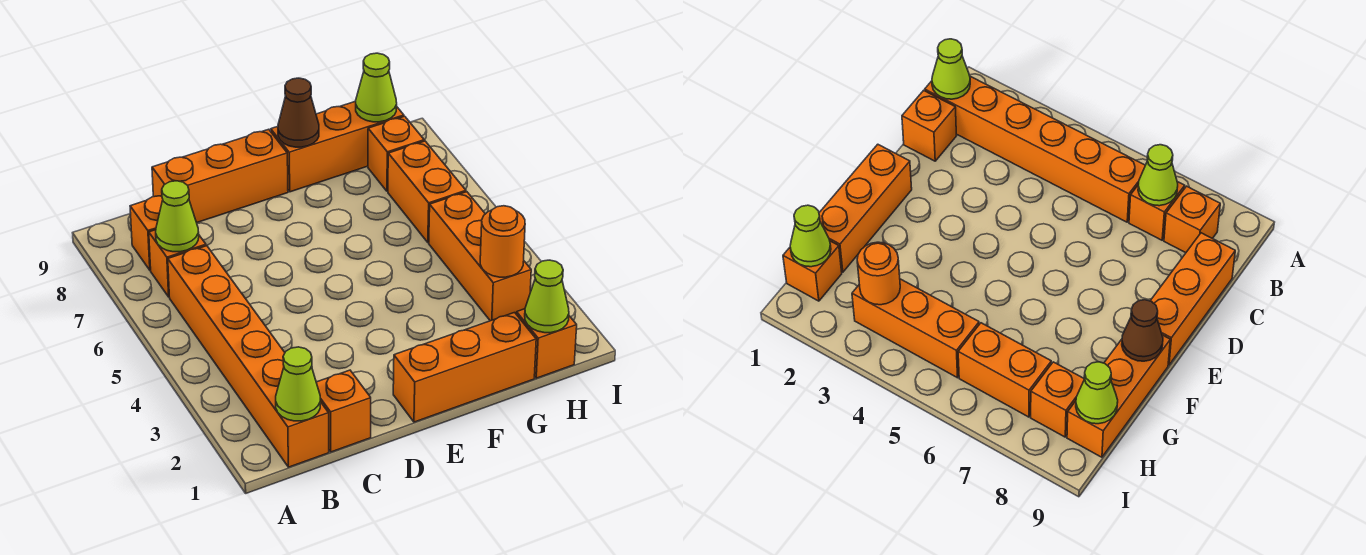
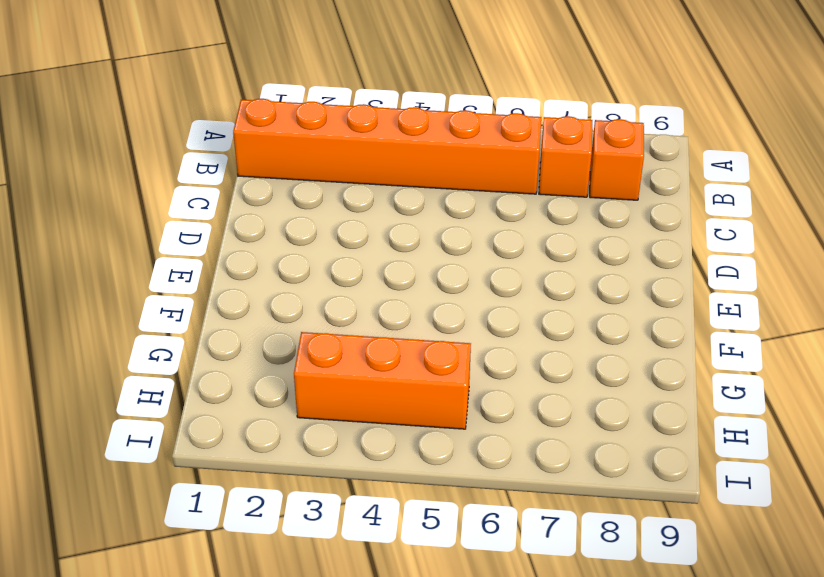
none -> orange brick C1 level 1
none -> orange brick C9:E9 level 1
none -> orange brick E1:G1 level 1

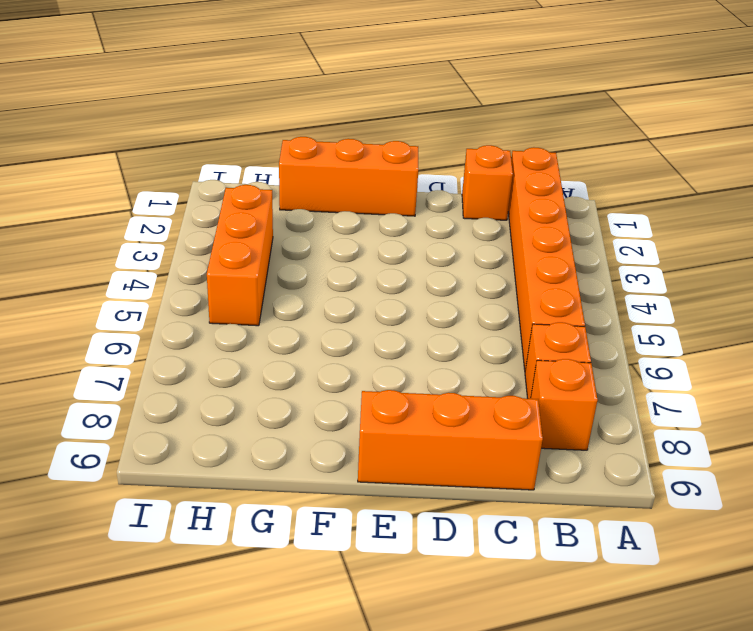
none -> orange brick F9:H9 level 1
none -> orange brick H1 level 1
none -> orange brick H6:H7 level 1

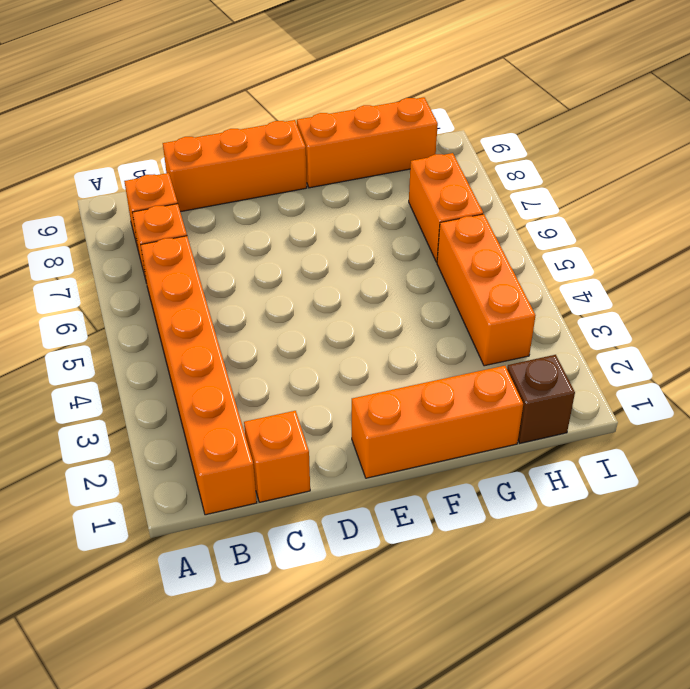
brown brick H1 level 1 -> orange brick H1 level 1
none -> orange brick H8 level 1
none -> lime cone B1 level 2
none -> lime cone B7 level 2

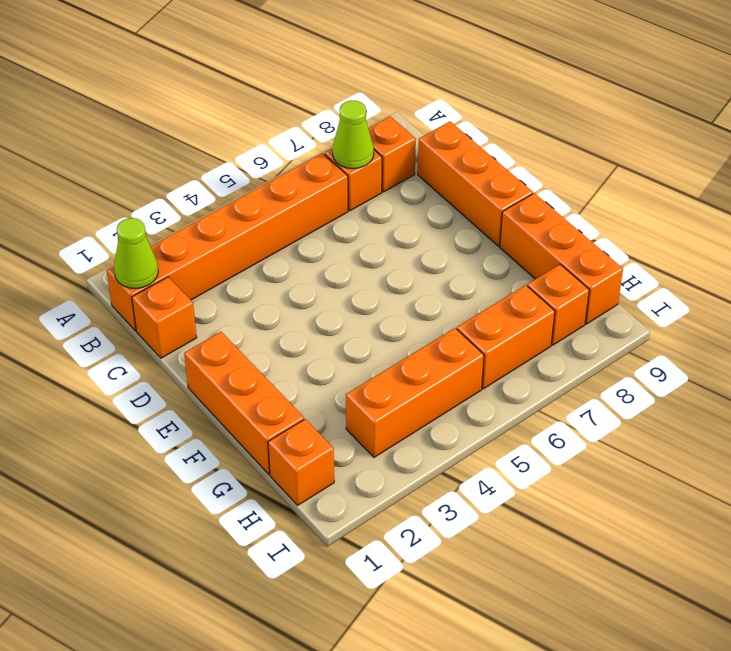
none -> brown cone F9 level 2
none -> lime cone H1 level 2
none -> orange round brick H3 level 2

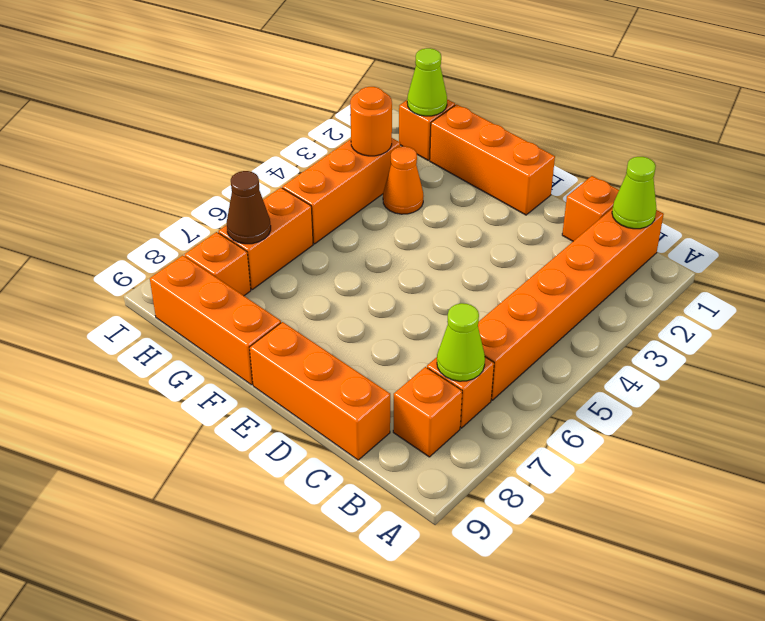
orange cone G3 level 1 -> none
brown cone H7 level 2 -> brown cone F9 level 2
none -> lime cone H9 level 2

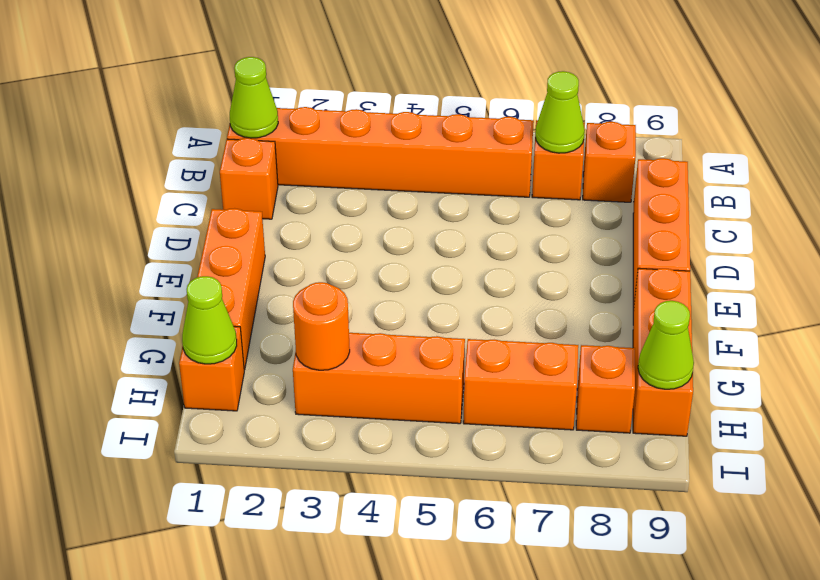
none -> brown cone F9 level 2

